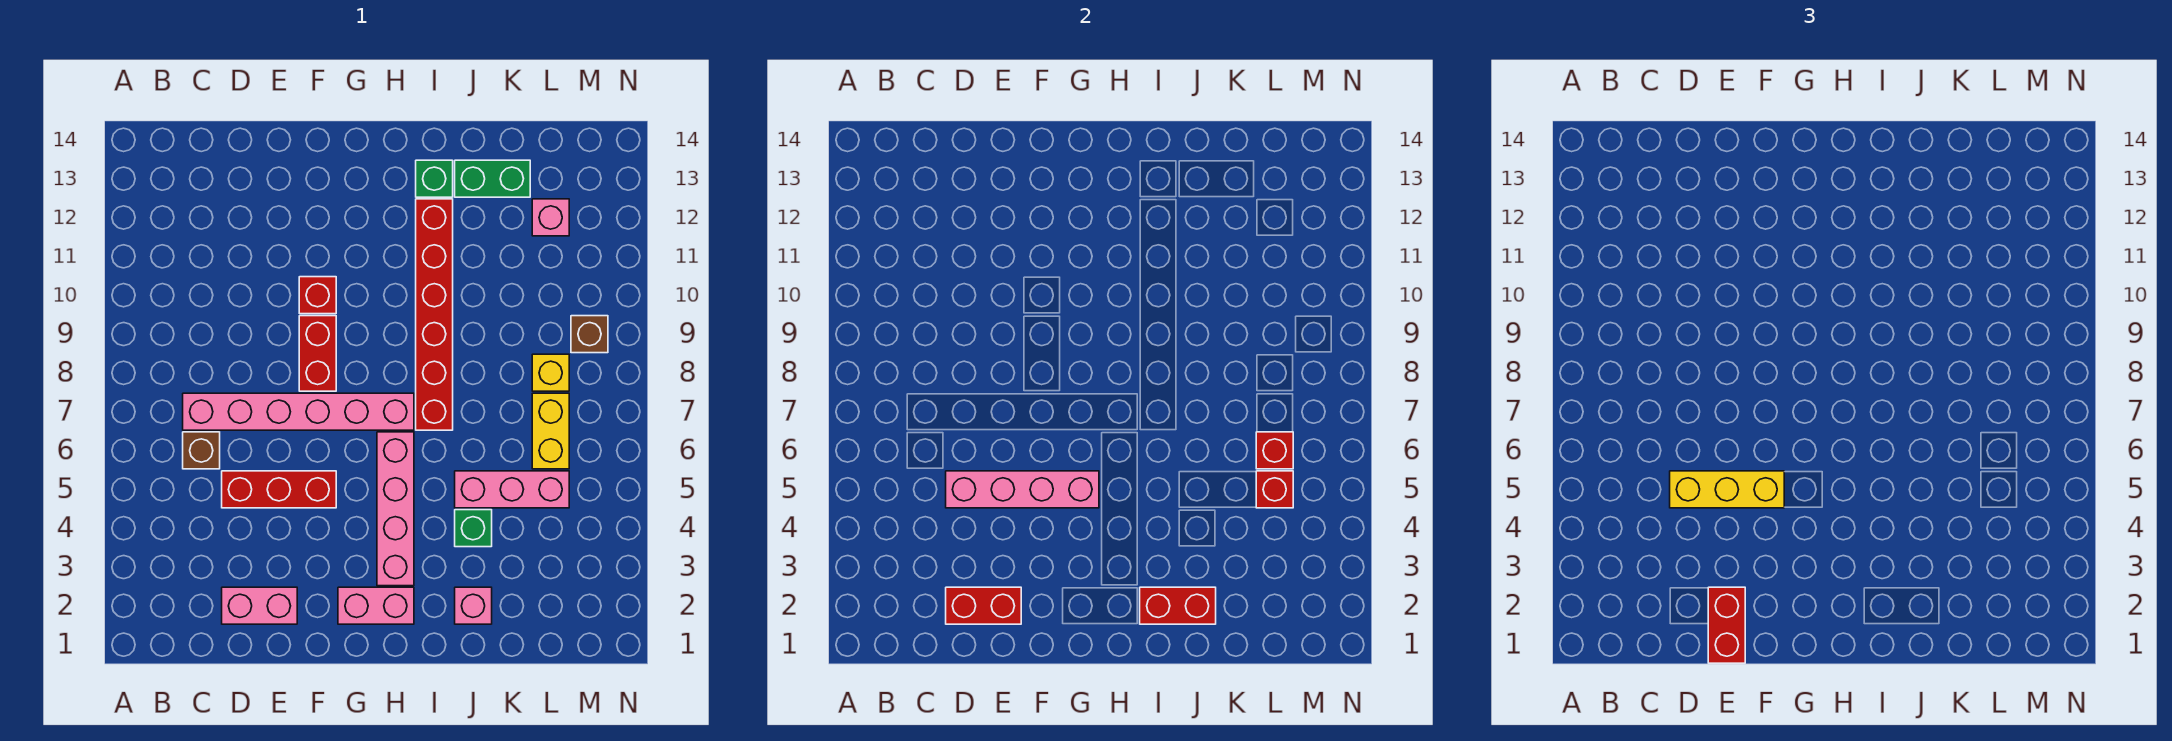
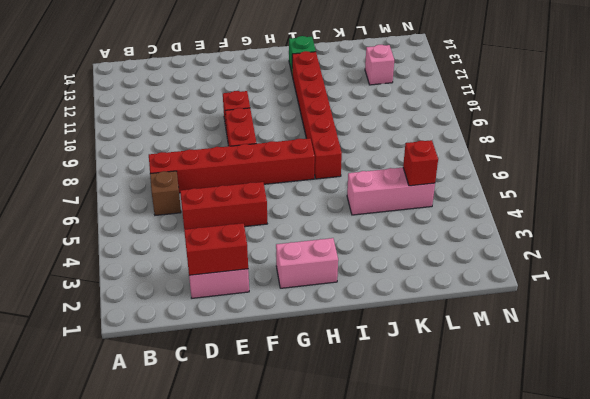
red brick C7:H7 level 1 -> pink brick C7:H7 level 1
none -> pink brick H3:H6 level 1
none -> pink brick J2 level 1
none -> green brick J4 level 1

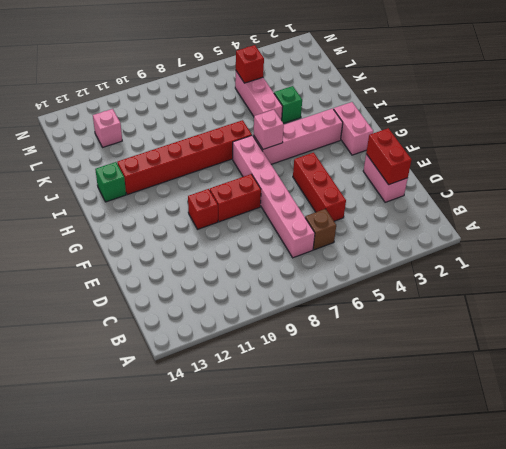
pink brick H6 level 2 -> pink brick J2 level 1
none -> green brick J13:K13 level 1
none -> yellow brick L6:L7 level 1
none -> yellow brick L8 level 1

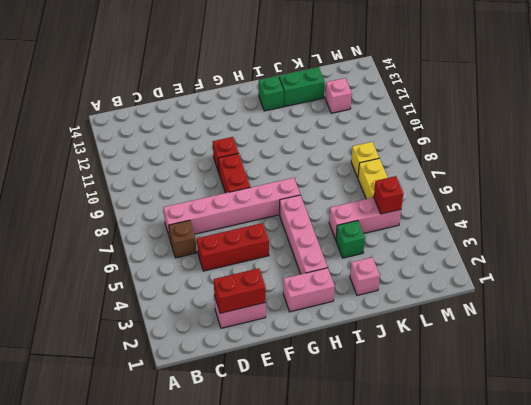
none -> red brick I7:I12 level 1
none -> brown brick M9 level 1
none -> pink brick D5:G5 level 2

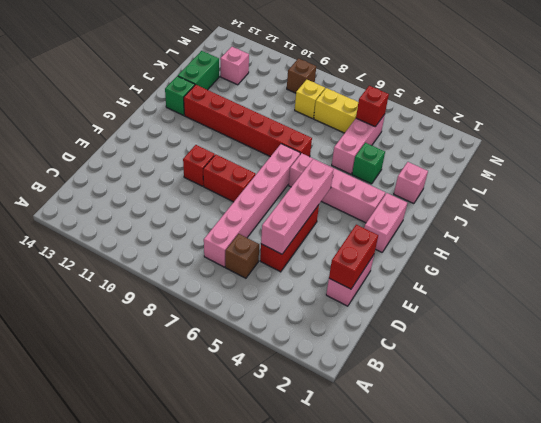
none -> red brick I2:J2 level 2
none -> red brick L6 level 2
none -> yellow brick D5:F5 level 3

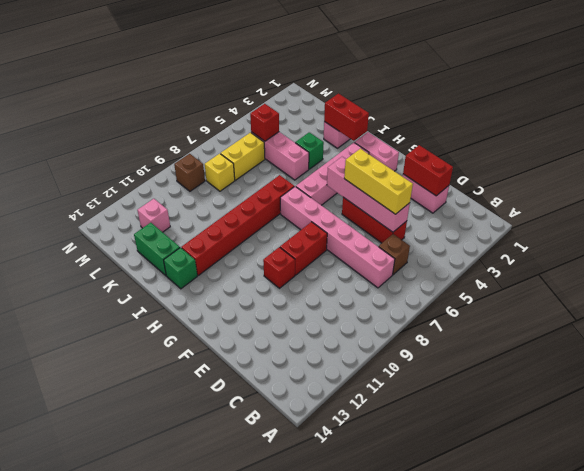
none -> red brick L6 level 2
none -> red brick E1:E2 level 3

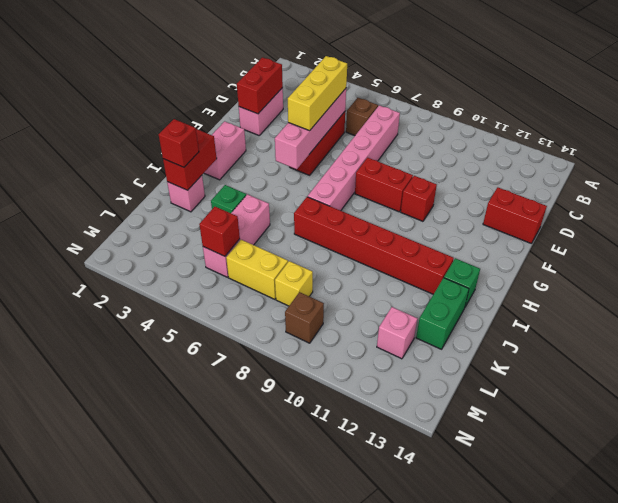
red brick E13:E14 level 1 -> red brick E1:E2 level 3
red brick J2 level 3 -> red brick L6 level 2
none -> pink brick H3:H6 level 1

